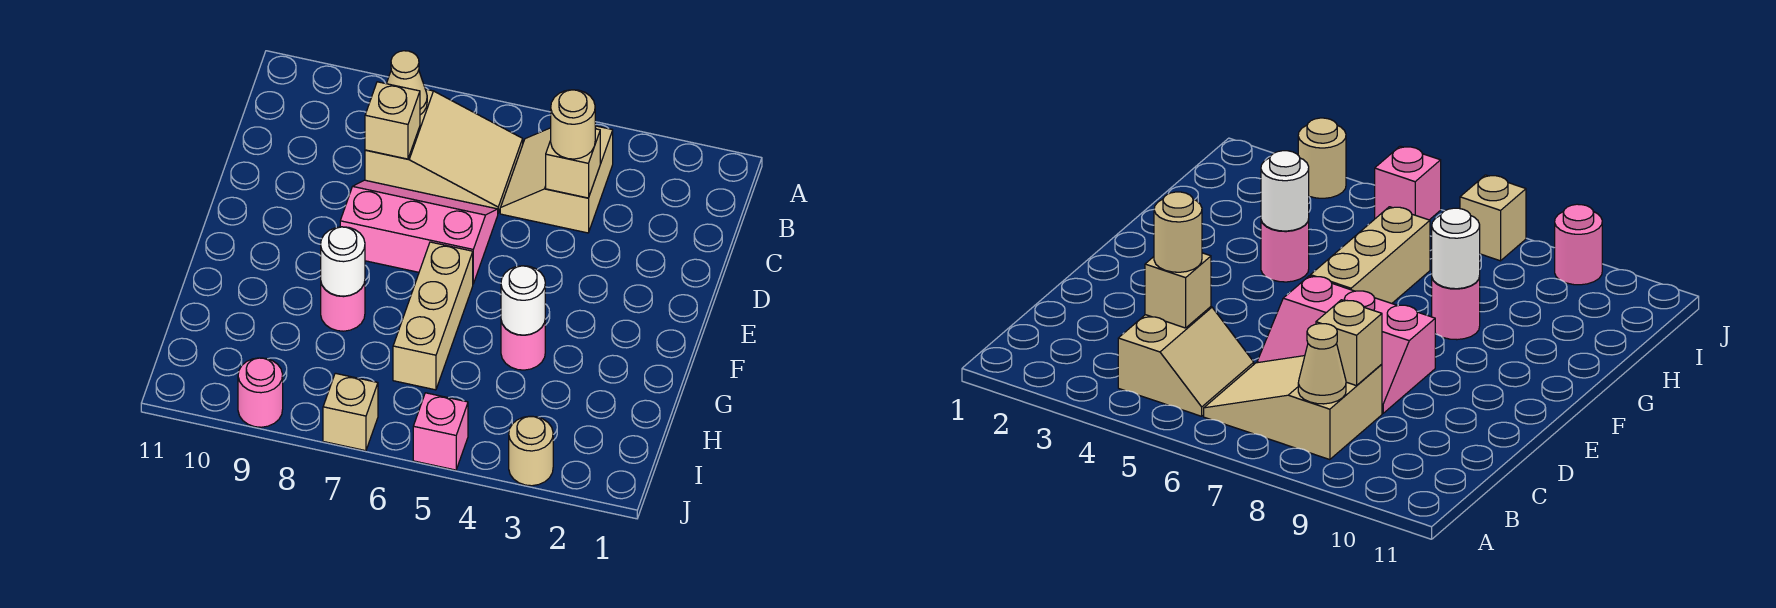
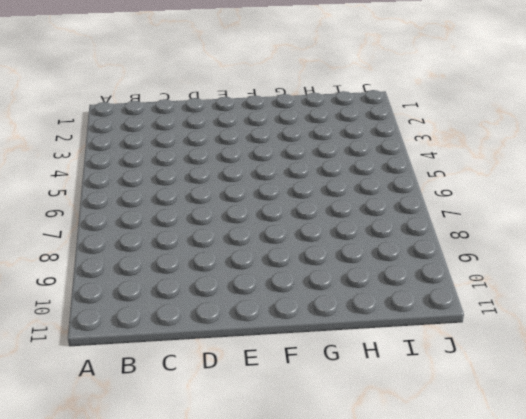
none -> tan slope B4:C5 level 1 top 4
none -> tan slope B6:C8 level 1 top 8
none -> pink slope D6:E8 level 1 top E

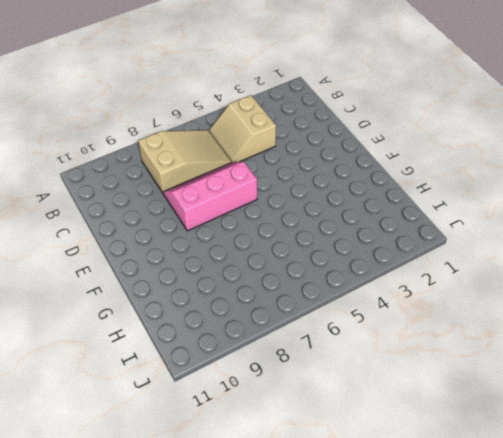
none -> tan brick F6:H6 level 1
none -> pink round brick G4 level 1
none -> pink round brick G8 level 1

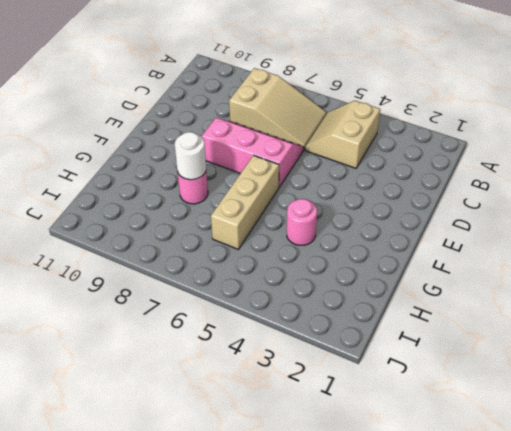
none -> tan round brick J3 level 1
none -> pink brick J5 level 1
none -> tan brick J7 level 1

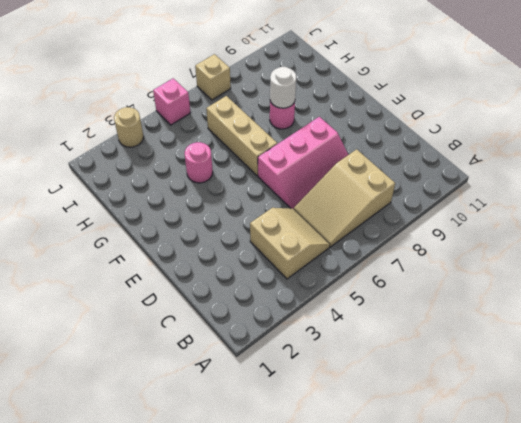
none -> pink round brick J9 level 1
none -> tan cone B8 level 2
none -> tan brick C4 level 2

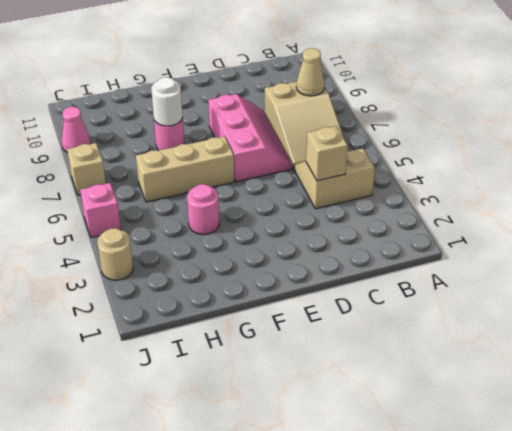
pink cone J9 level 1 -> pink round brick J9 level 1
none -> tan brick C8 level 2
none -> white round brick G4 level 2
none -> tan round brick C4 level 3

